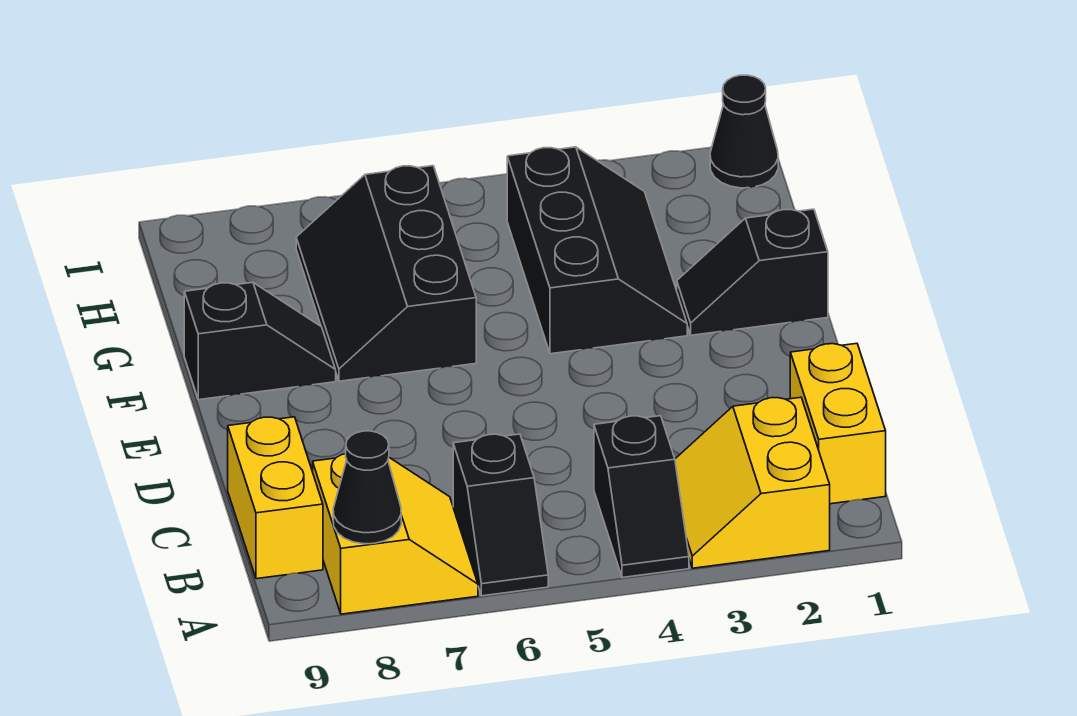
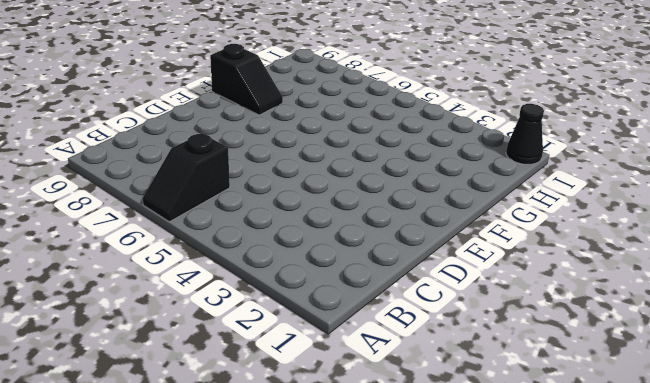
none -> yellow slope A2:B3 level 1 top 2
none -> black slope A4:B4 level 1 top B
none -> yellow slope A7:B8 level 1 top 8

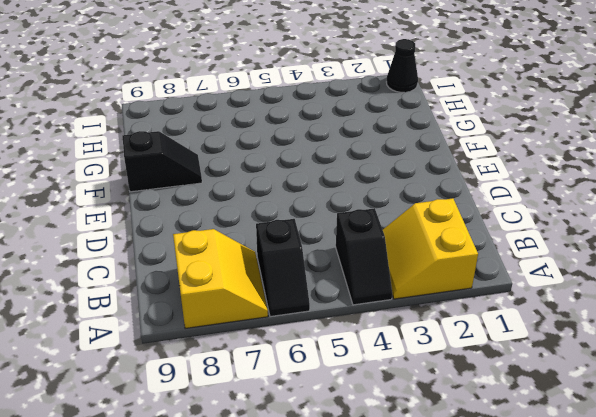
none -> yellow brick B1:C1 level 1
none -> yellow brick B9:C9 level 1
none -> black slope F1:F2 level 1 top 1

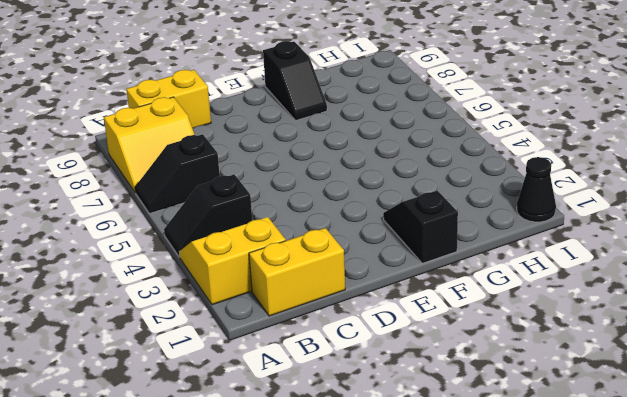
none -> black slope F3:H4 level 1 top 4
none -> black slope F6:H7 level 1 top 6
none -> black cone A8 level 2

